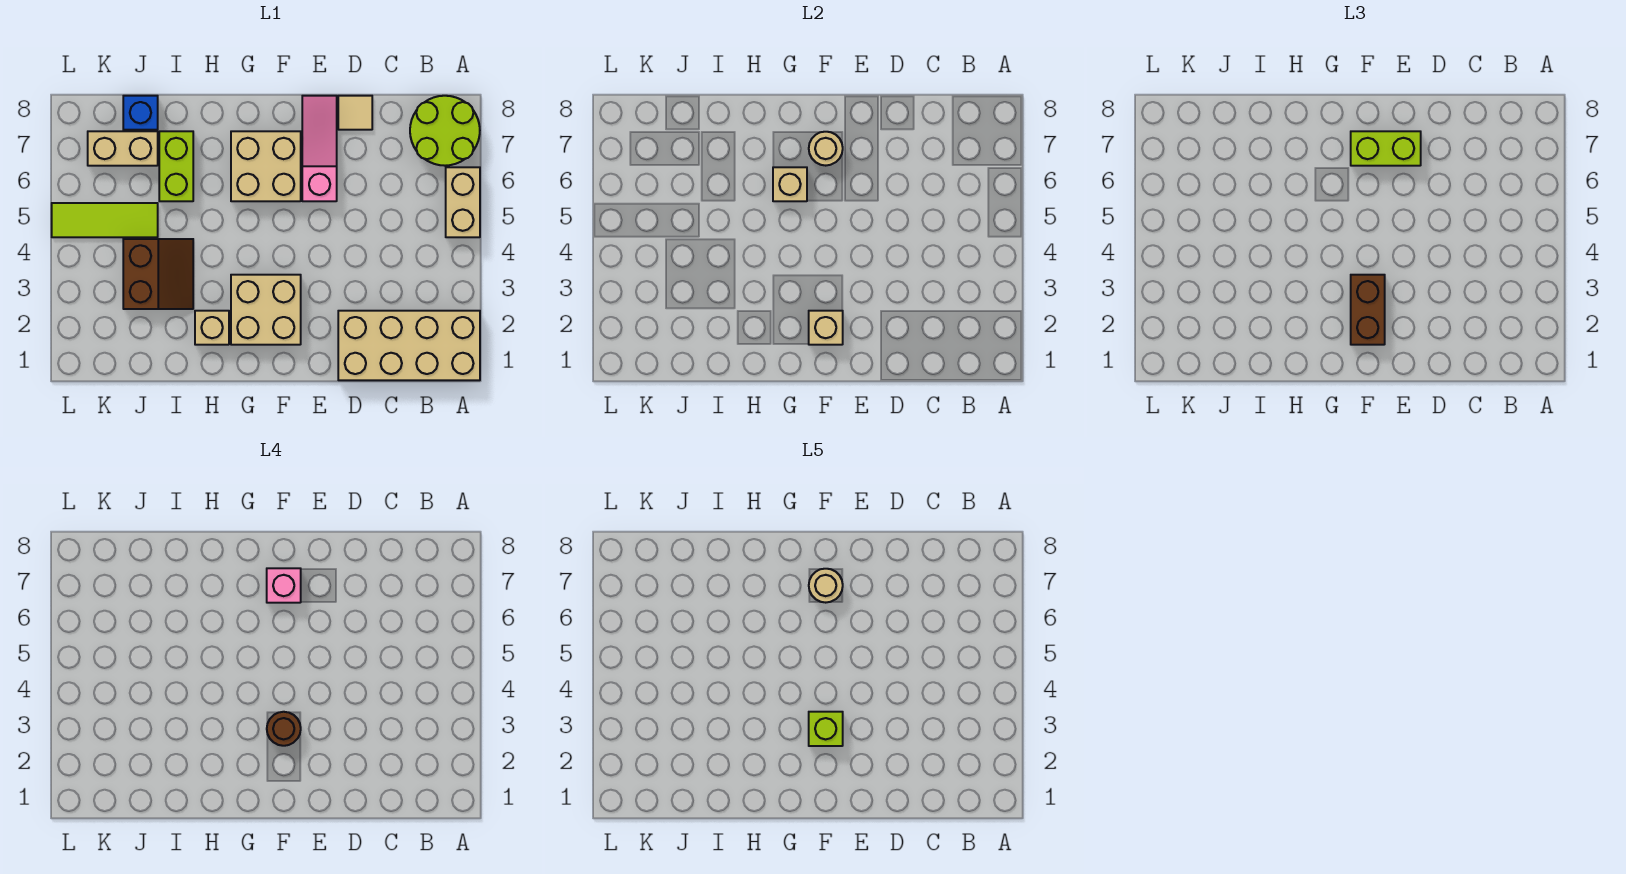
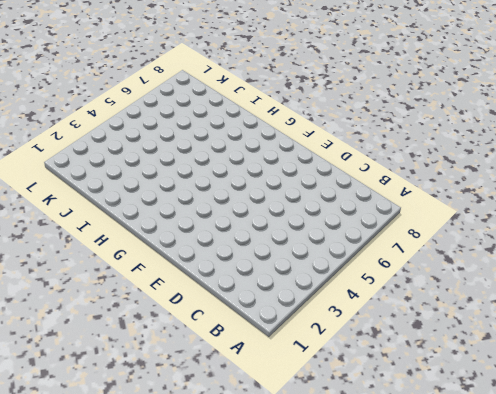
none -> tan brick A1:D2 level 1
none -> tan brick A5:A6 level 1
none -> lime round brick A7:B8 level 1

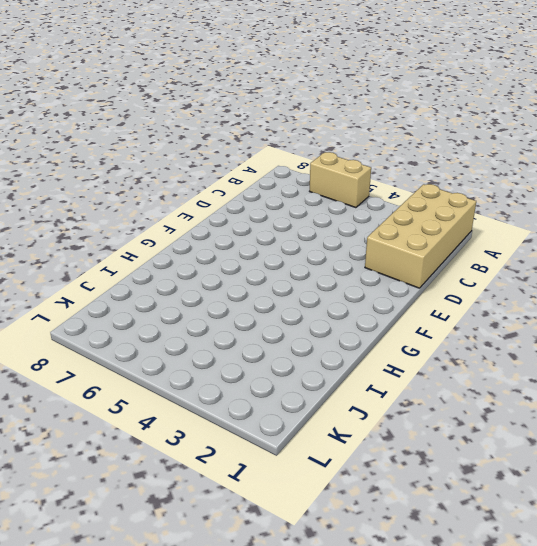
none -> lime round brick A7:B8 level 1
none -> tan tile D8 level 1
none -> pink slope E6:E8 level 1 top 6

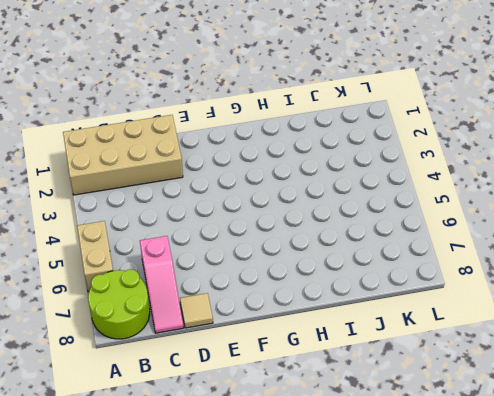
pink slope C6:C8 level 1 top 6 -> pink slope E6:E8 level 1 top 6
none -> tan brick F2:G3 level 1
none -> tan brick F6:G7 level 1
none -> tan brick H2 level 1

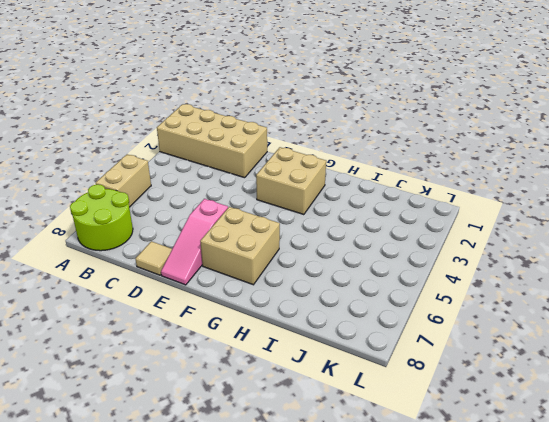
none -> tan brick H2 level 1
none -> brown slope I3:J4 level 1 top J
none -> lime brick I6:I7 level 1

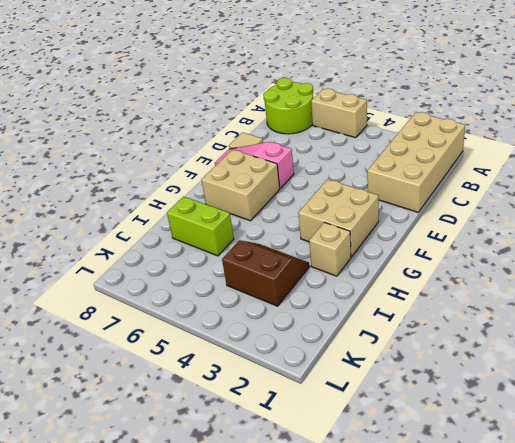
none -> lime tile J5:L5 level 1
none -> tan brick J7:K7 level 1
none -> blue brick J8 level 1

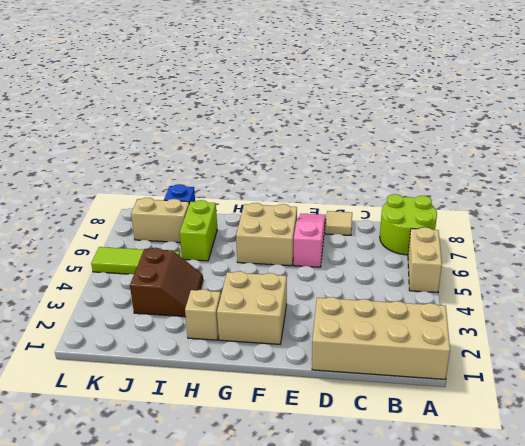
none -> tan brick F2 level 2
none -> tan round brick F7 level 2
none -> tan brick G6 level 2

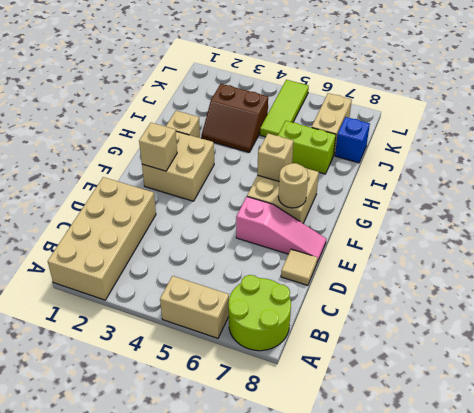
none -> lime brick E7:F7 level 3
none -> brown brick F2:F3 level 3
none -> brown round brick F3 level 4

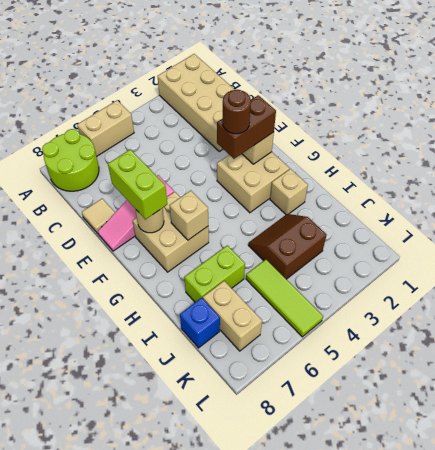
none -> pink brick F7 level 4
none -> lime brick F3 level 5
none -> tan round brick F7 level 5

